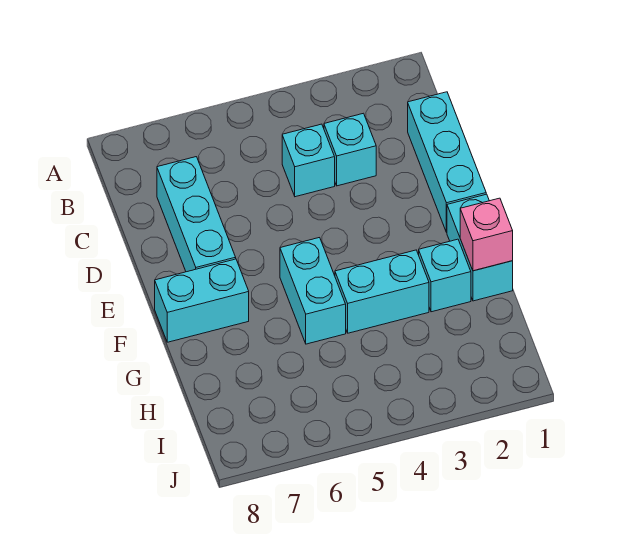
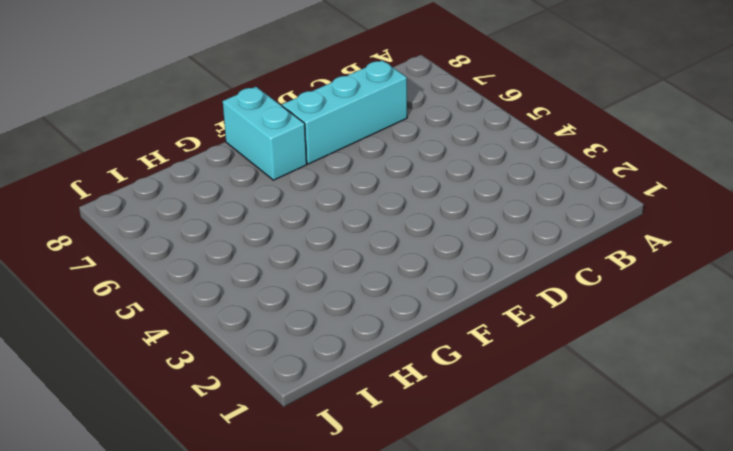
none -> cyan brick C1:E1 level 1
none -> cyan brick C3 level 1

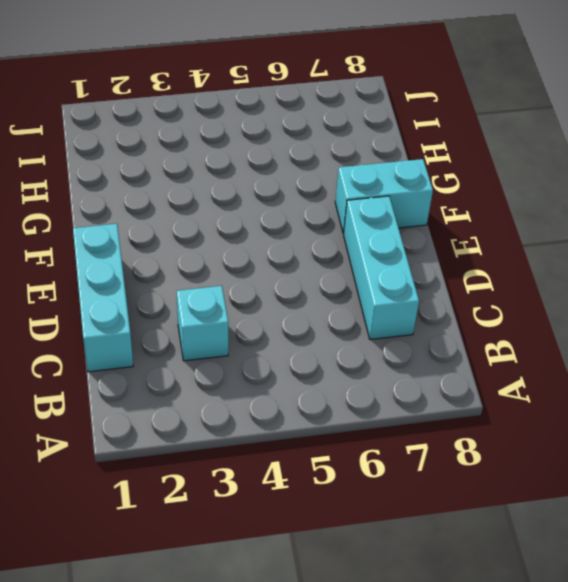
none -> cyan brick C4 level 1
none -> cyan brick F1:G1 level 1

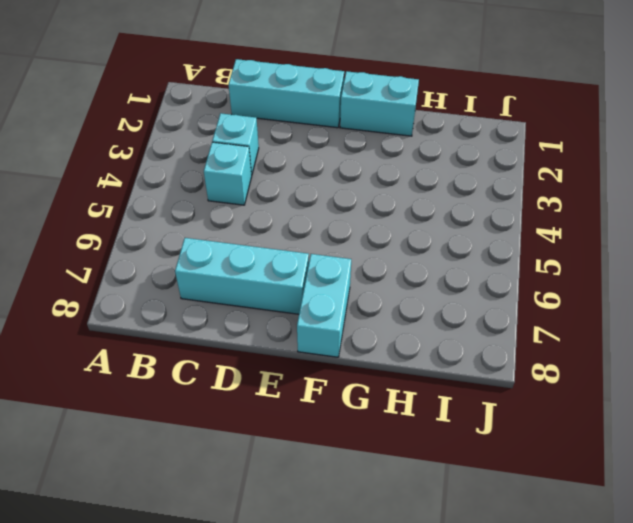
none -> cyan brick F5:G5 level 1
none -> cyan brick G2 level 1

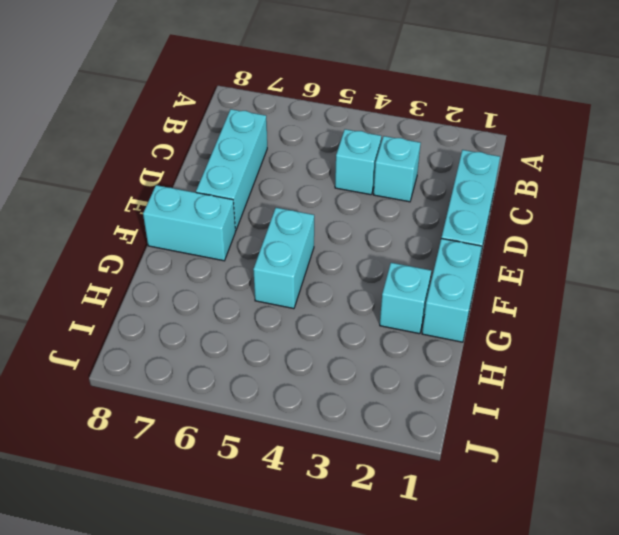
none -> cyan brick G3:G4 level 1
none -> pink brick G1 level 2

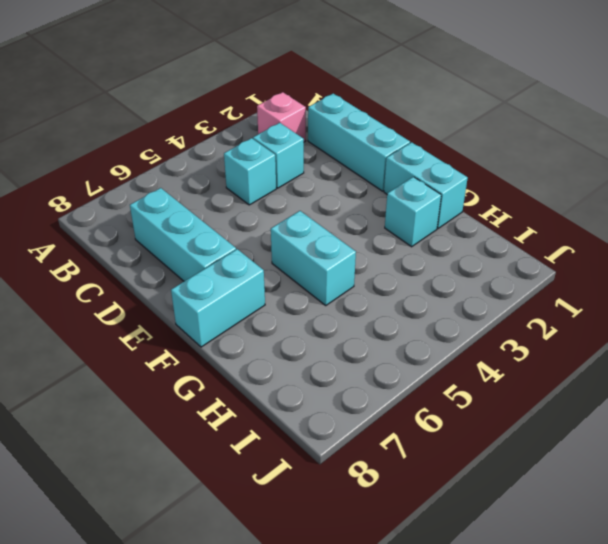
pink brick B2 level 1 -> pink brick G1 level 2
none -> cyan brick G3:G4 level 1

